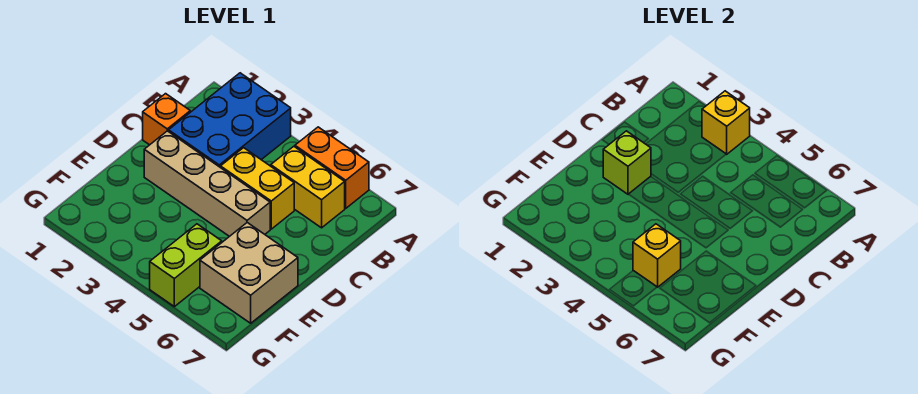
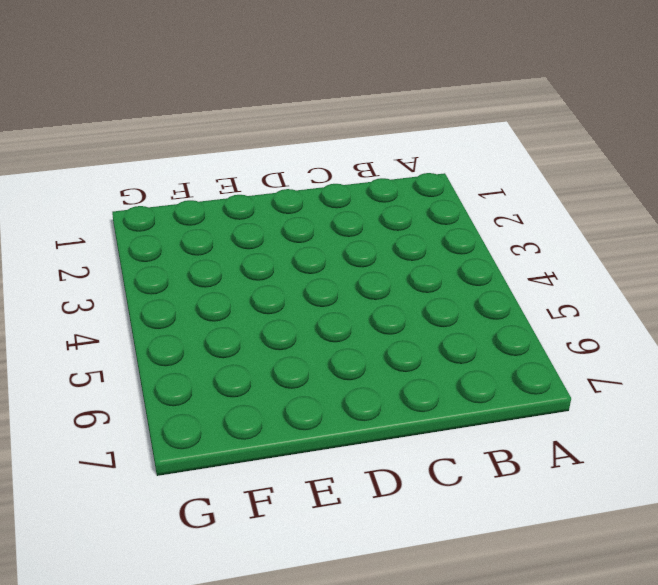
none -> blue brick A2:C3 level 1
none -> orange brick A5:A6 level 1

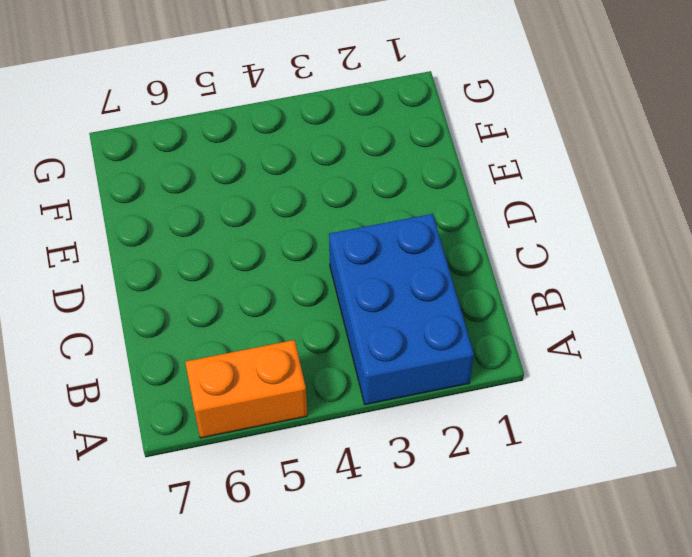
none -> yellow brick B5:B6 level 1
none -> orange brick C1 level 1

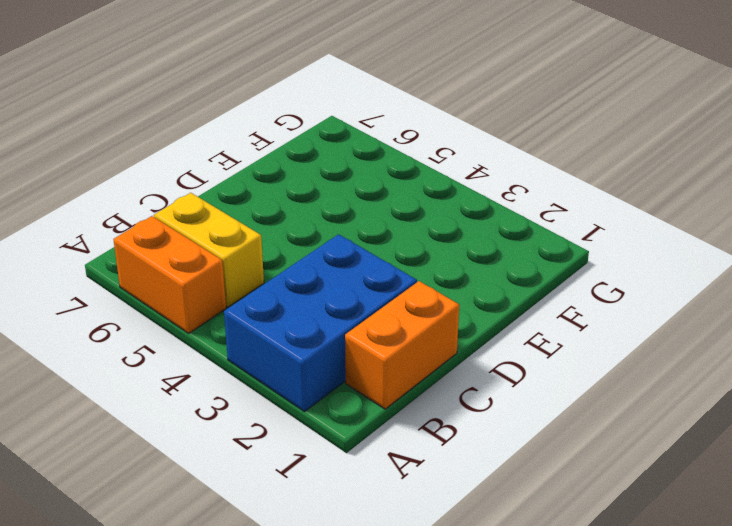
orange brick B1:C1 level 1 -> orange brick C1 level 1
none -> yellow brick C4:C5 level 1
none -> tan brick D2:D5 level 1

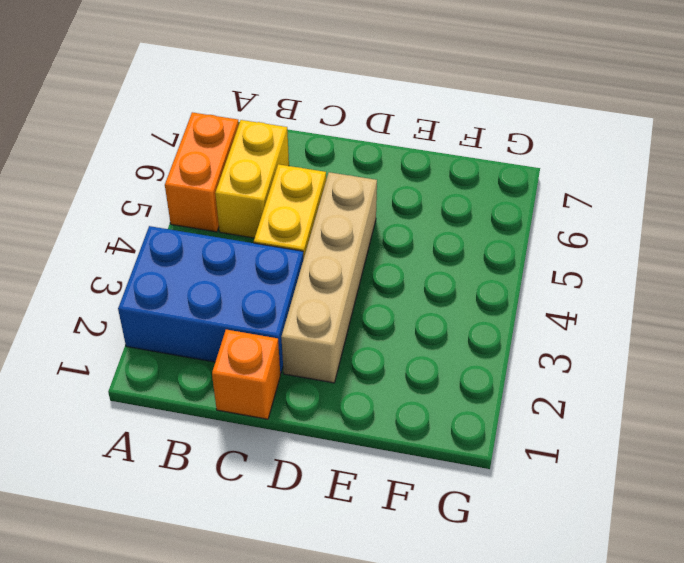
none -> tan brick E6:F7 level 1
none -> lime brick F5:G5 level 1

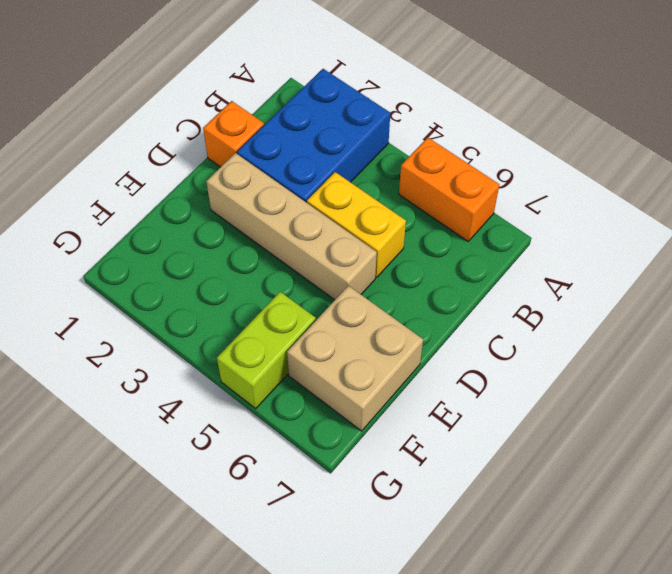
none -> yellow brick B5:B6 level 1
none -> yellow brick A3 level 2

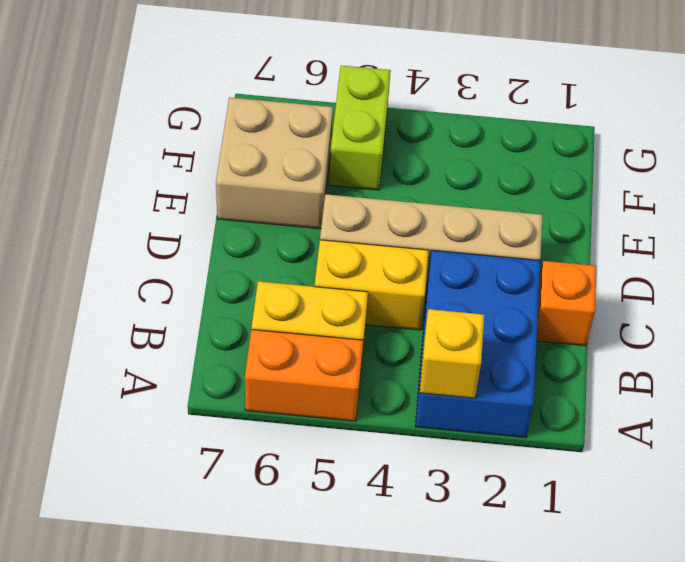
none -> lime brick D2 level 2
none -> yellow brick F5 level 2

